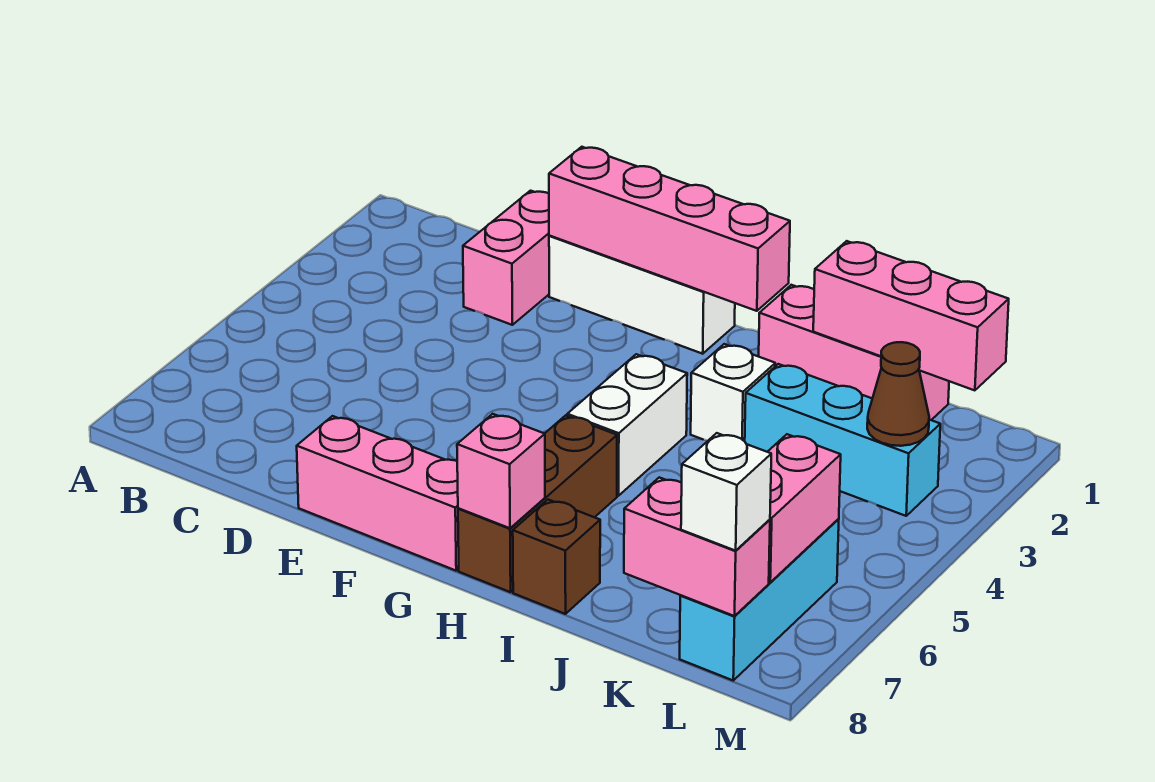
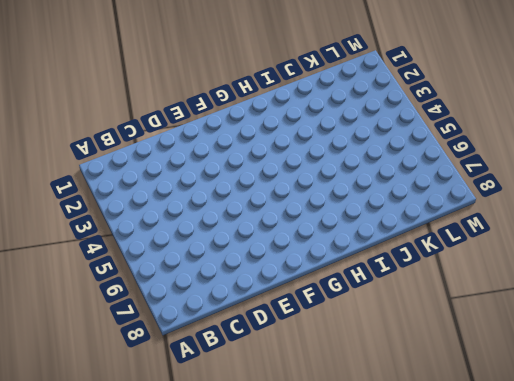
none -> pink brick D1:D2 level 1
none -> white brick E1:G1 level 1
none -> pink brick E8:G8 level 1

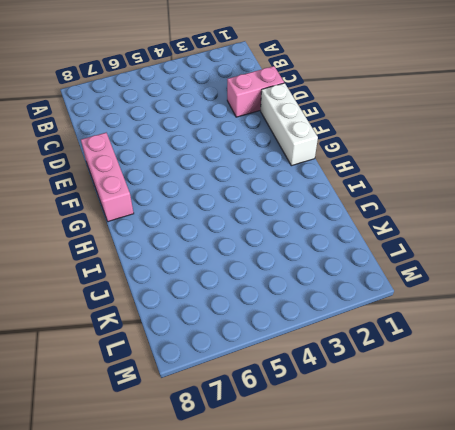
none -> white brick H4:H5 level 1
none -> brown brick H6:H8 level 1
none -> pink brick I1:K1 level 1

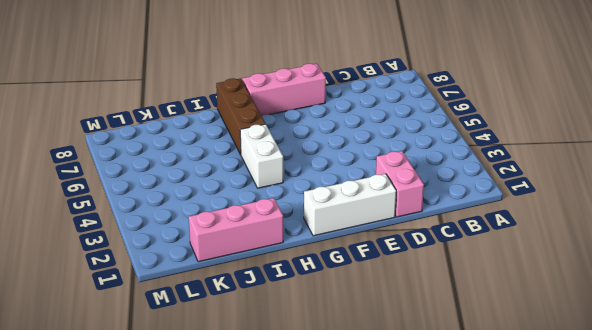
none -> white brick I3 level 1
none -> brown brick I8 level 1
none -> cyan brick J3:L3 level 1

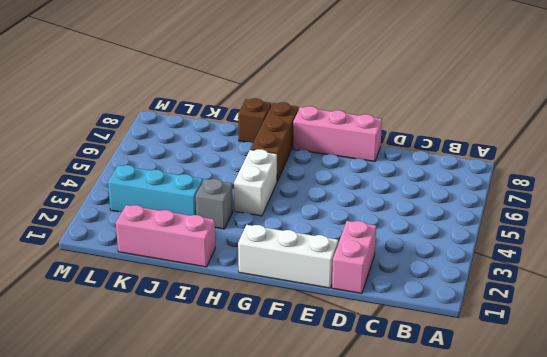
grey brick I3 level 1 -> white brick I3 level 1
none -> cyan brick L6:L8 level 1
none -> pink brick E1:H1 level 2
none -> pink brick H8 level 2

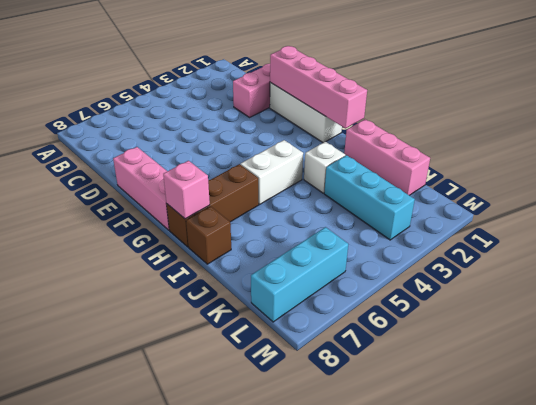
none -> pink brick J1:L1 level 2
none -> pink brick K8:L8 level 2
none -> brown cone L3 level 2

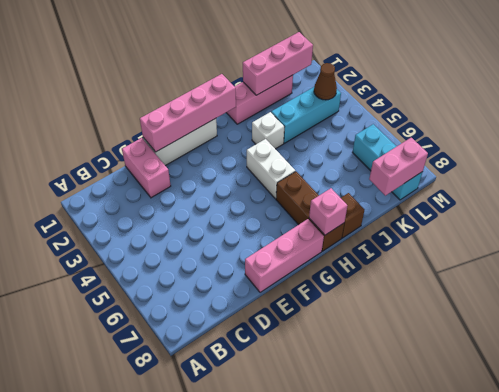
none -> pink brick L6:L7 level 2
none -> white brick L8 level 3

